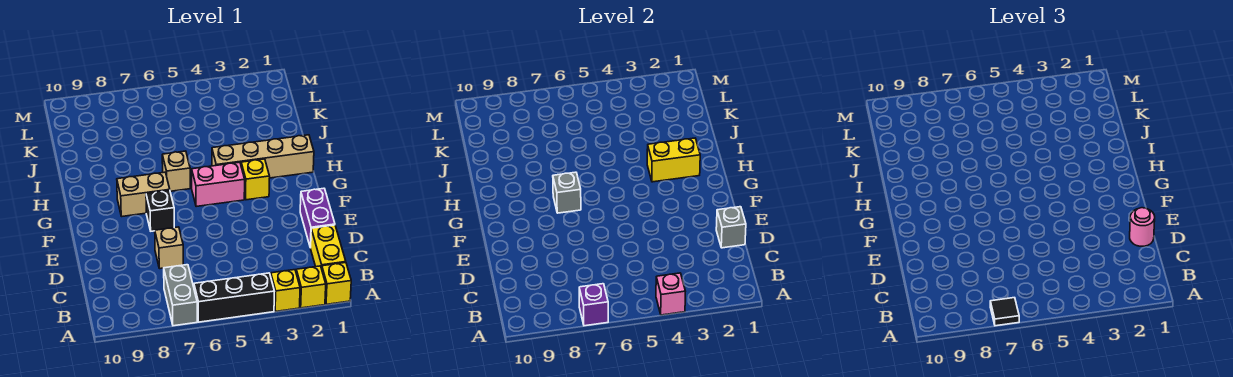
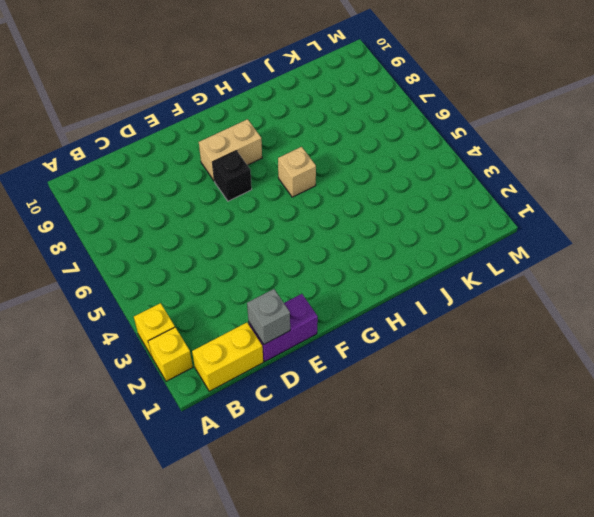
tan brick F8:G8 level 1 -> tan brick G7:G8 level 1
none -> yellow brick A1 level 1
none -> black brick A4:A6 level 1
none -> grey brick A7:B7 level 1

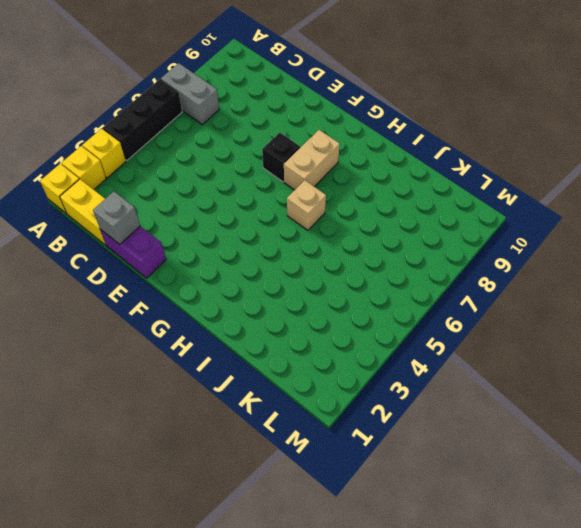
none -> tan brick D7 level 1
none -> yellow brick G3 level 1
none -> pink brick G4:G5 level 1

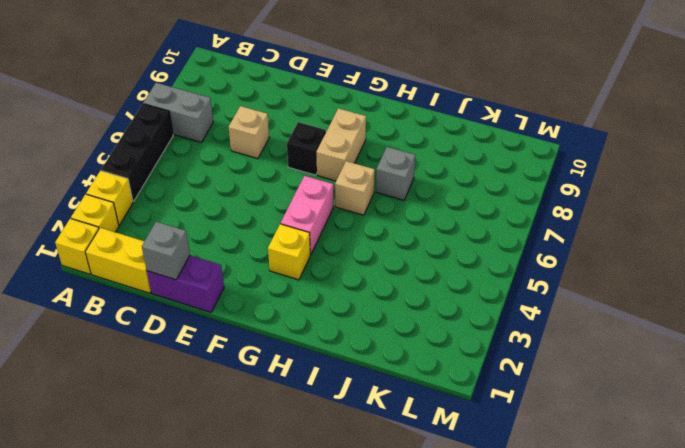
grey brick I7 level 1 -> grey brick G7 level 2
none -> tan brick H1:H4 level 1
none -> pink brick A4 level 2
none -> purple brick A7 level 2

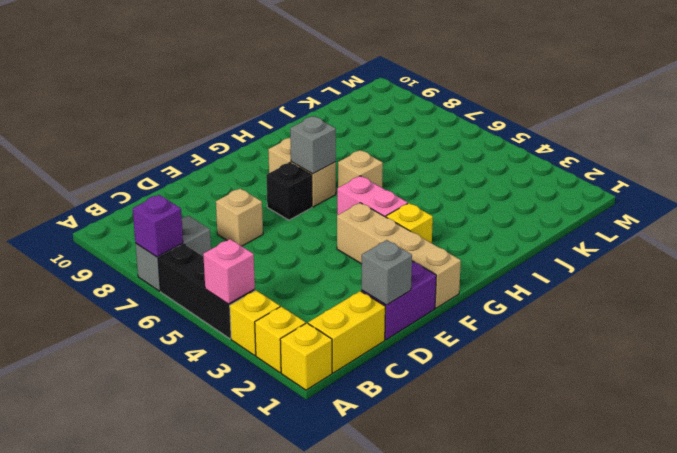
tan brick F1:F4 level 1 -> tan brick H1:H4 level 1
none -> yellow brick H2:H3 level 2
none -> black tile A7 level 3
none -> pink round brick D1 level 3

